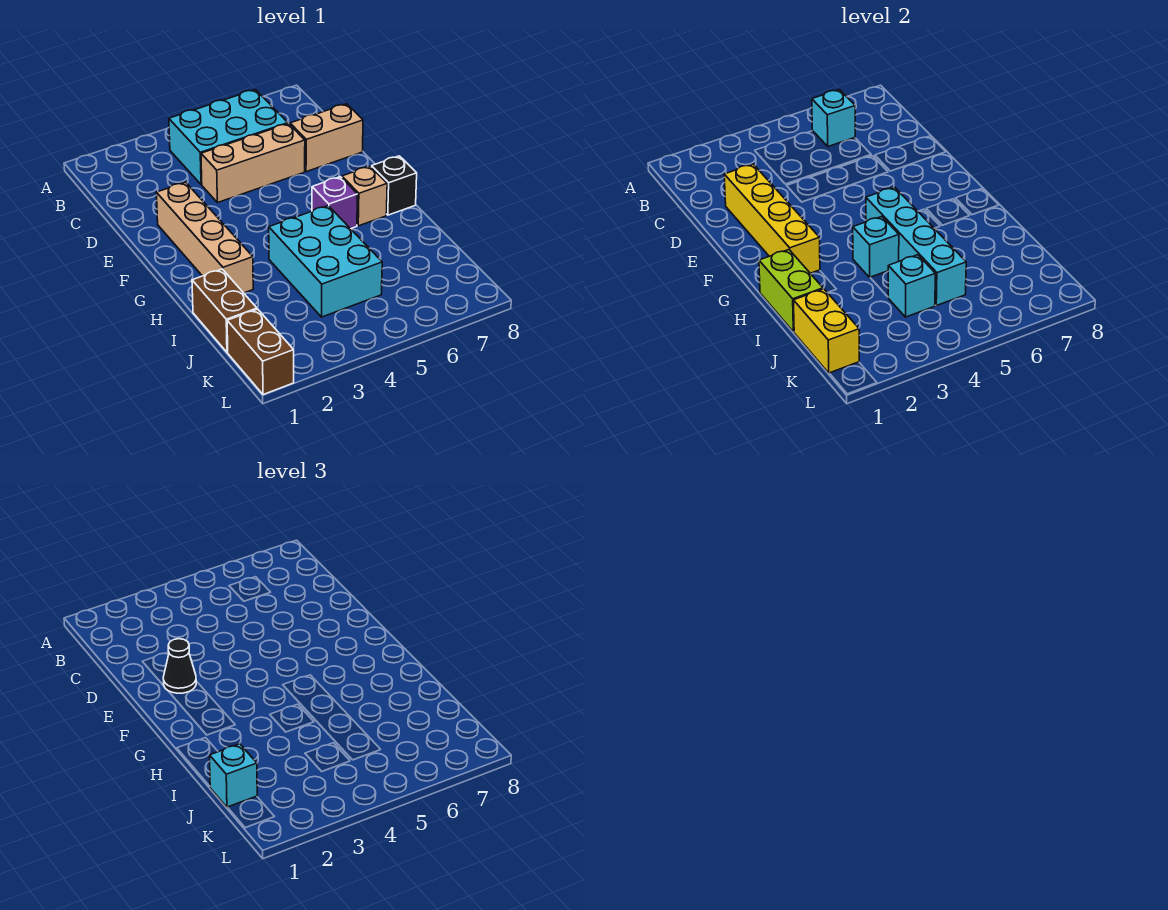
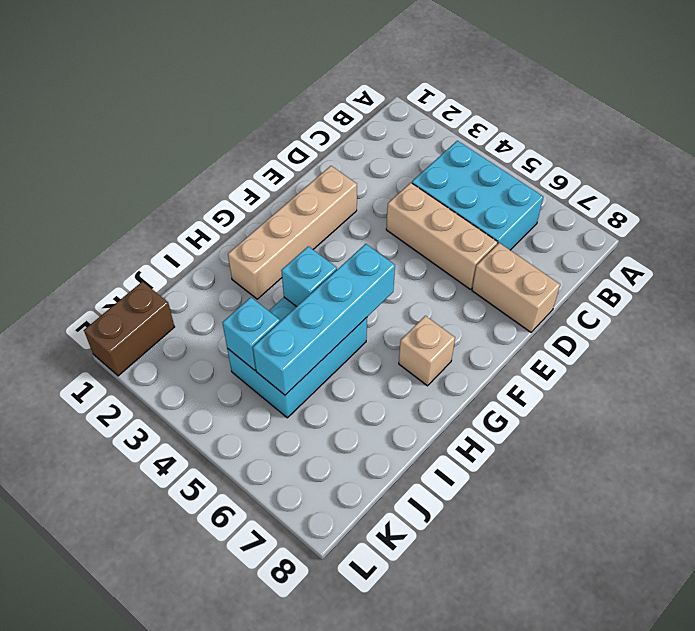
none -> purple brick G6 level 1
none -> black brick G8 level 1
none -> brown brick I1:J1 level 1

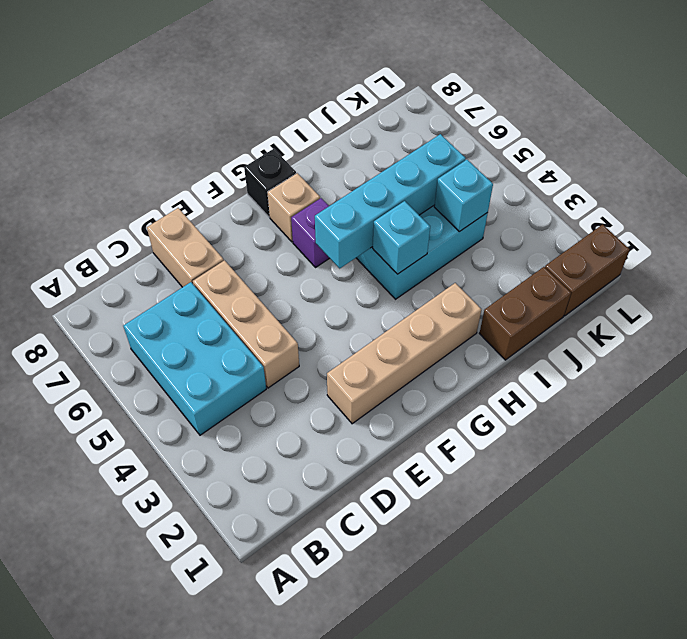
none -> cyan brick B6 level 2
none -> yellow brick D2:G2 level 2
none -> lime brick H1:I1 level 2

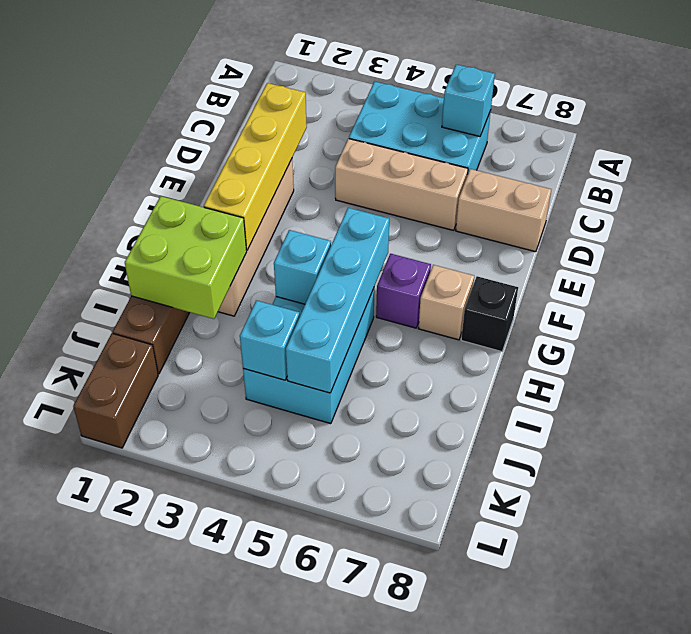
lime brick H1:I2 level 2 -> lime brick H1:I1 level 2
none -> yellow brick J1:K1 level 2
none -> black cone E2 level 3
none -> cyan brick J1 level 3

